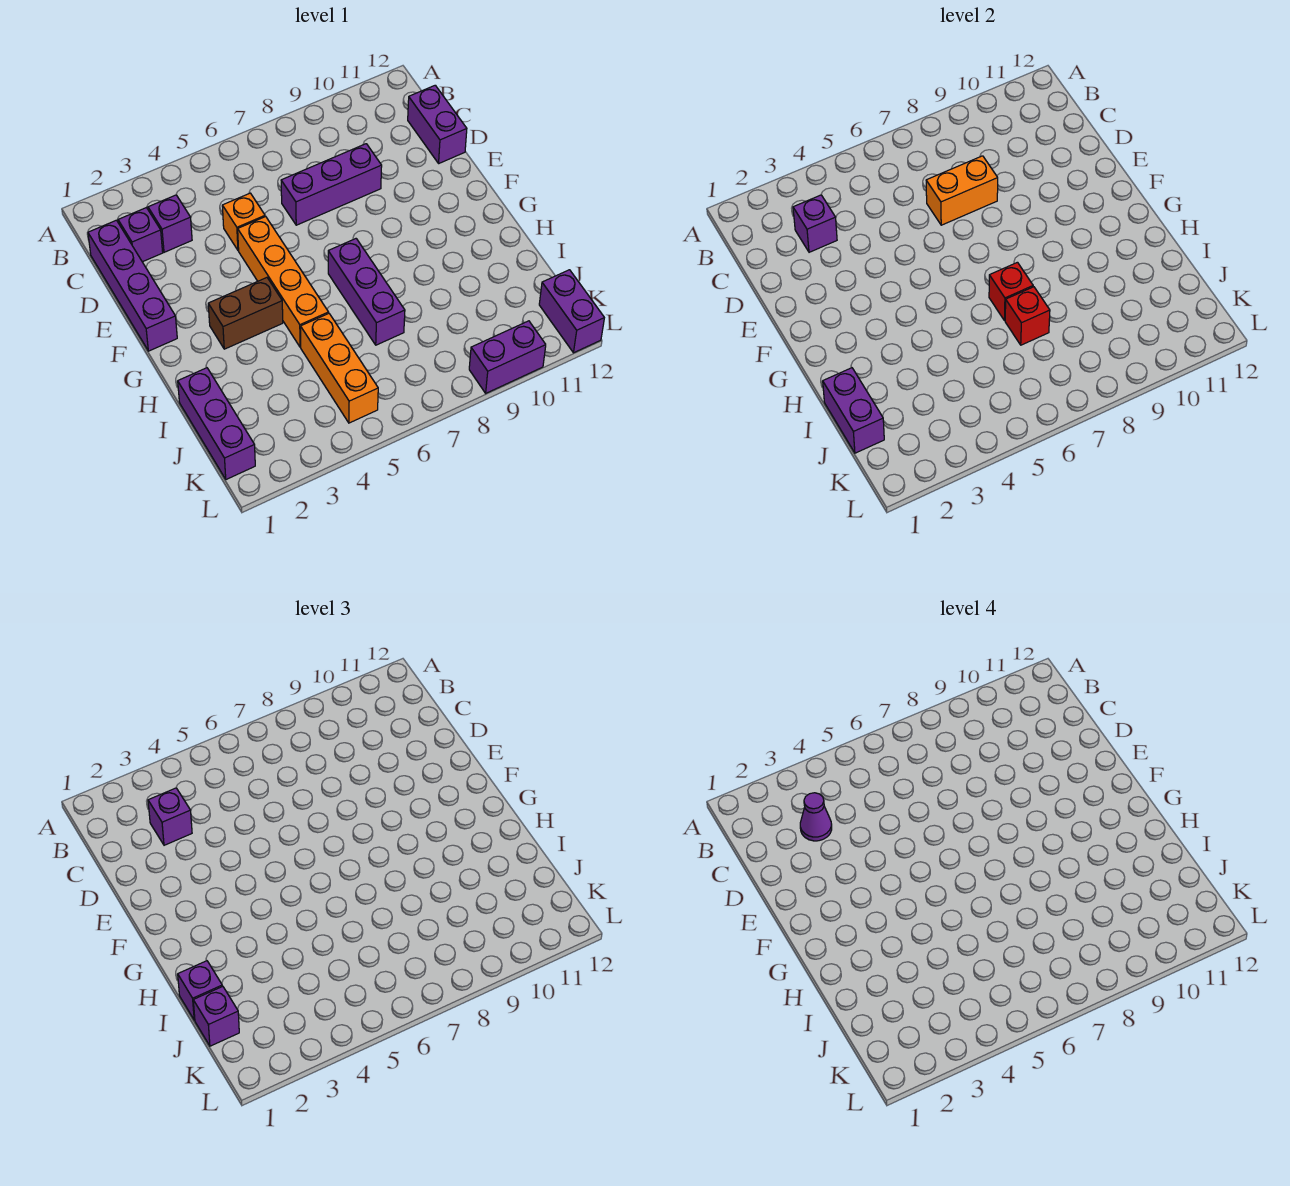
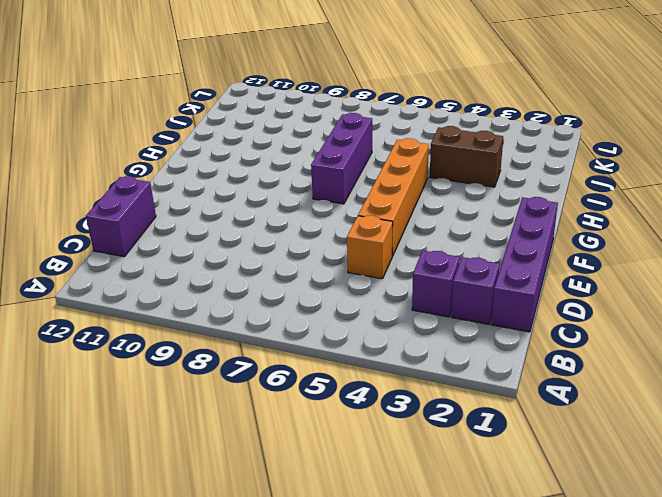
brown brick I3:I4 level 1 -> brown brick G3:G4 level 1
none -> purple brick D7:D9 level 1
none -> purple brick I1:K1 level 1
none -> orange brick I5:K5 level 1

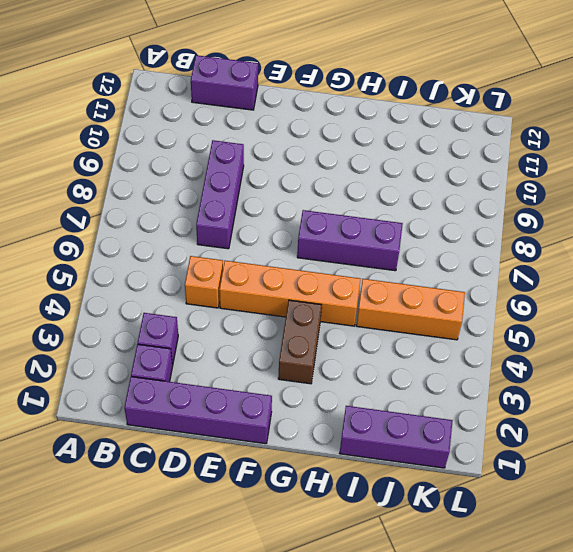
none -> purple brick K12:L12 level 1
none -> purple brick L9:L10 level 1
none -> purple brick C3 level 2

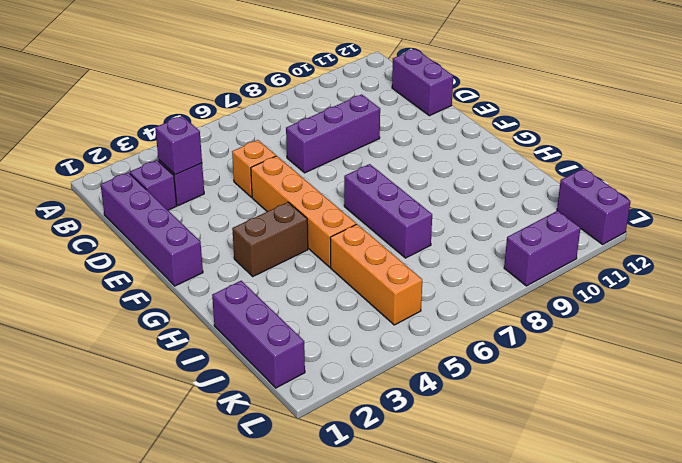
none -> orange brick D7:D8 level 2
none -> red brick H7 level 2
none -> purple brick I1:J1 level 2

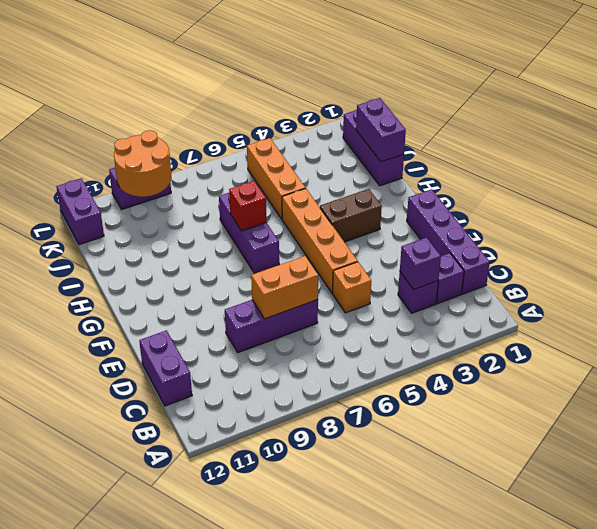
orange round brick K9:L10 level 2 -> none
none -> red brick I7 level 2
none -> purple brick C3 level 3
none -> purple brick I1 level 3

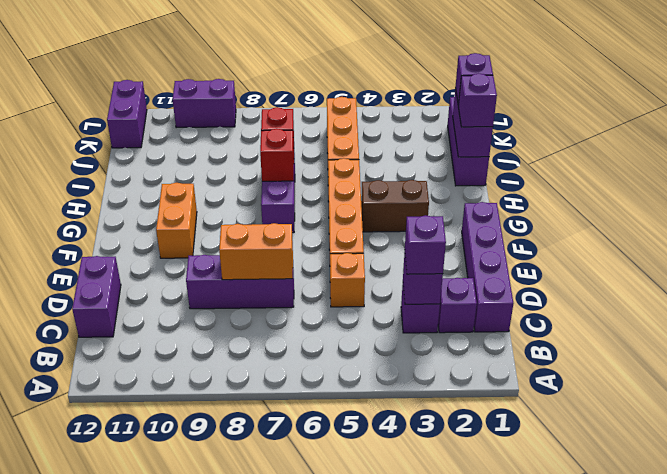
orange brick F10:G10 level 1 -> none
none -> purple cone C3 level 4

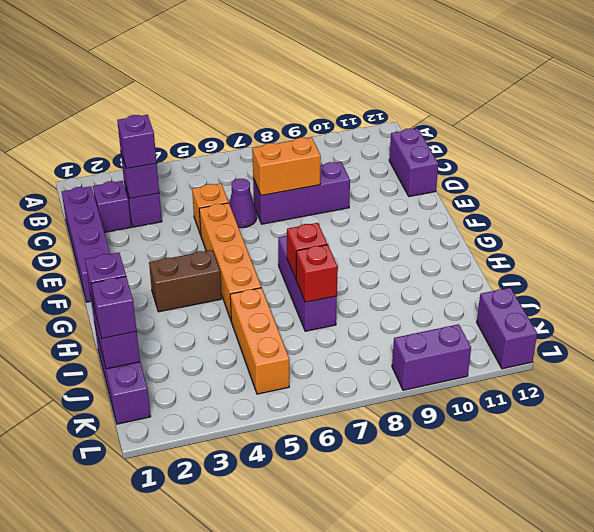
purple cone D6 level 1 -> purple cone C3 level 4

